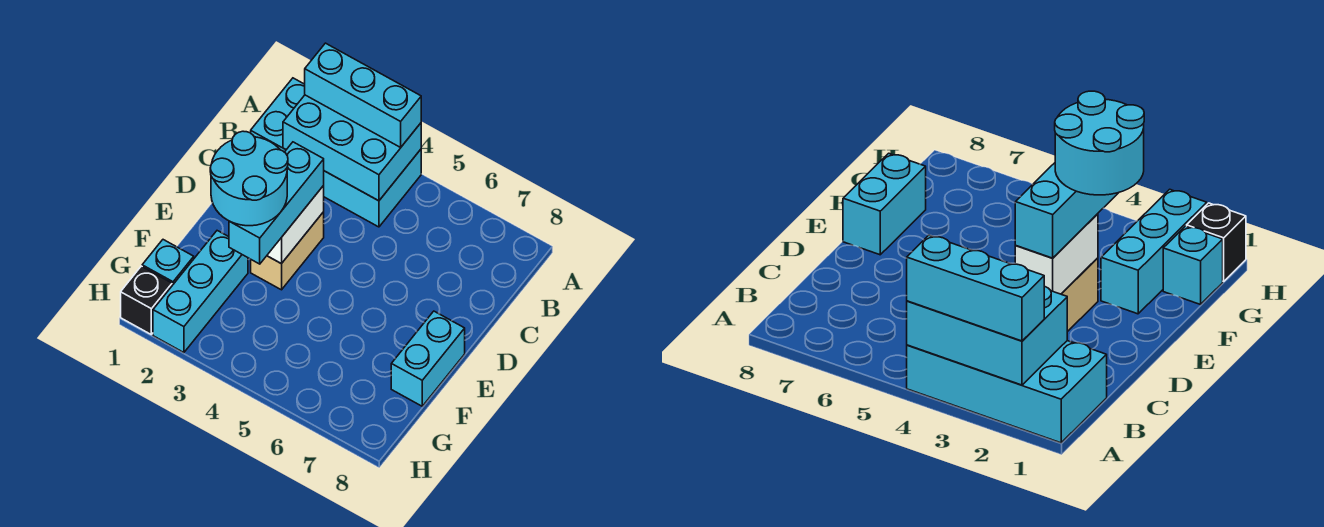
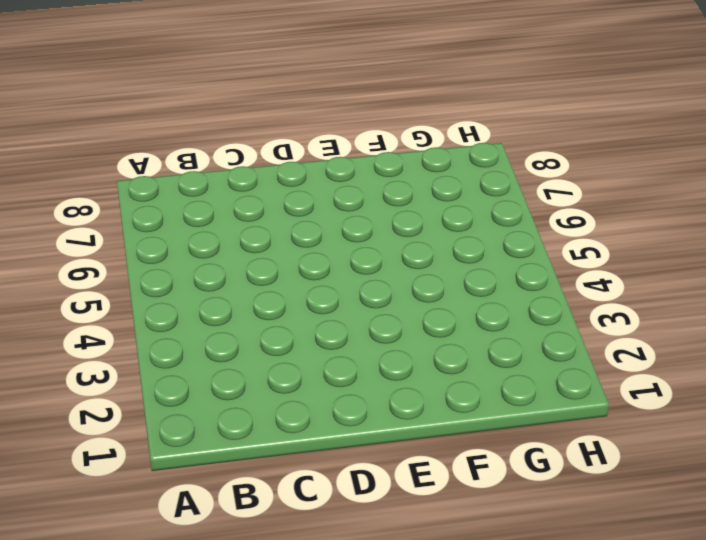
none -> cyan brick A1:B4 level 1
none -> tan brick D3:E3 level 1

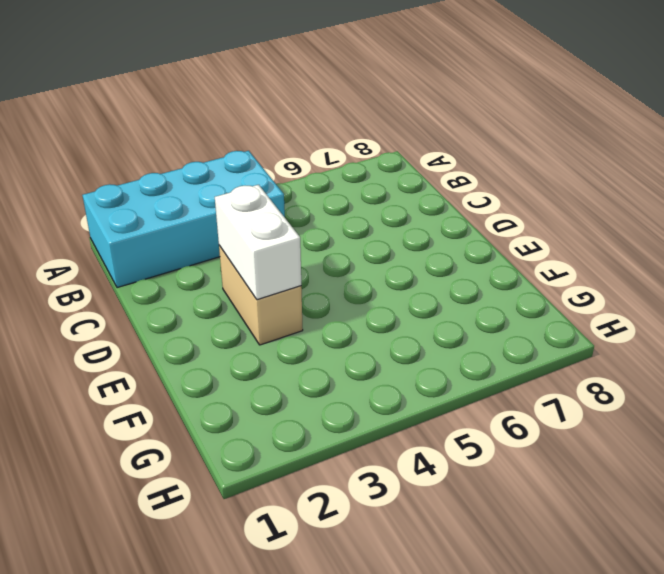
none -> cyan brick E8:F8 level 1
none -> cyan brick F2:H2 level 1

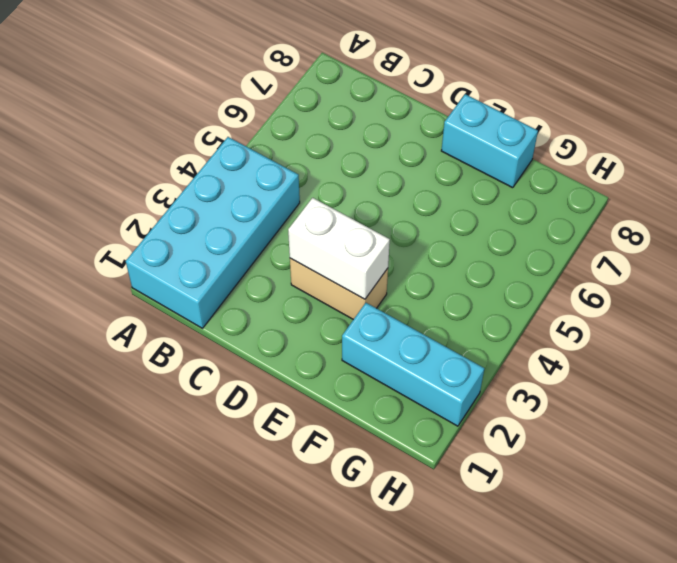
none -> cyan brick G1 level 1
none -> black brick H1 level 1

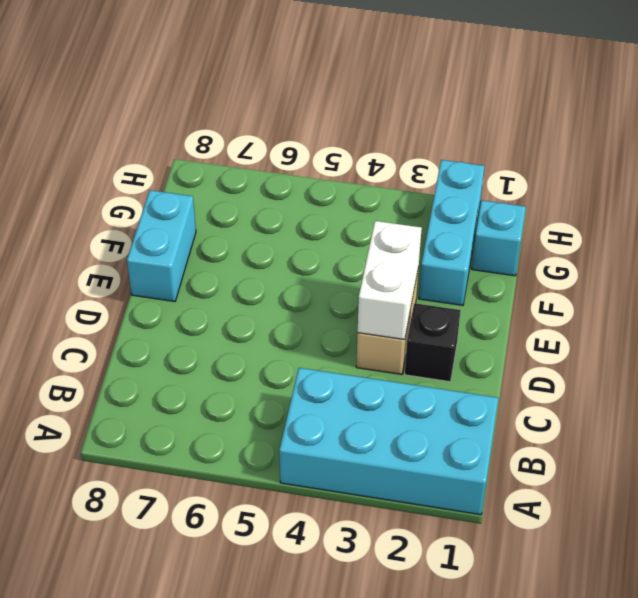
black brick D2 level 1 -> black brick H1 level 1
none -> cyan brick A2:B4 level 2
none -> cyan brick A2:A4 level 3

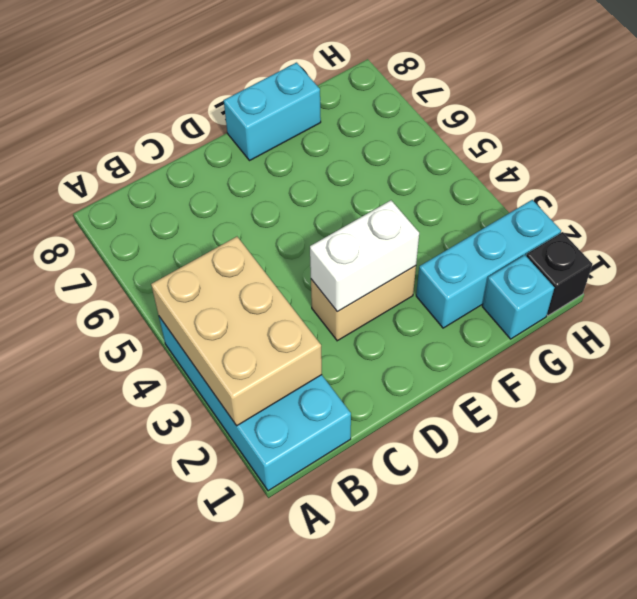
tan brick A2:B4 level 2 -> cyan brick A2:B4 level 2
none -> cyan brick A2:A4 level 3
none -> cyan brick D3:F3 level 3

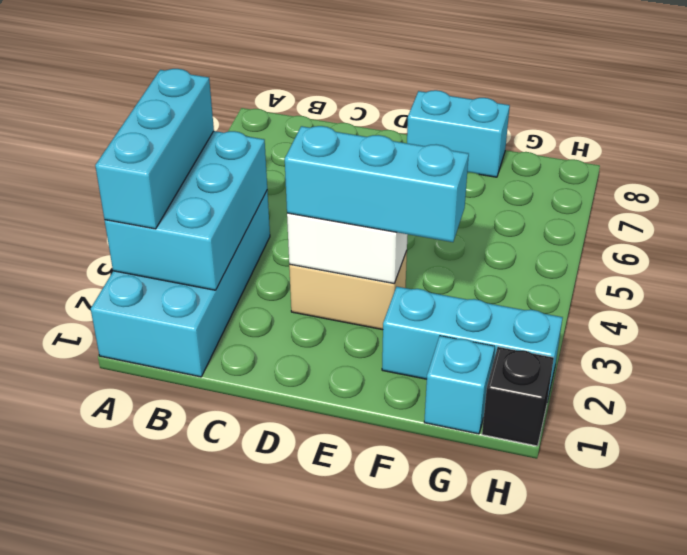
none -> cyan round brick E2:F3 level 4

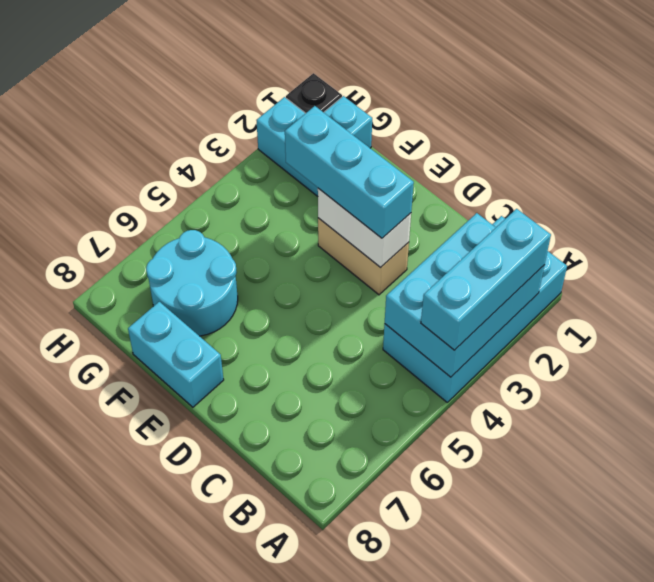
cyan round brick F6:G7 level 1 -> cyan round brick E2:F3 level 4

